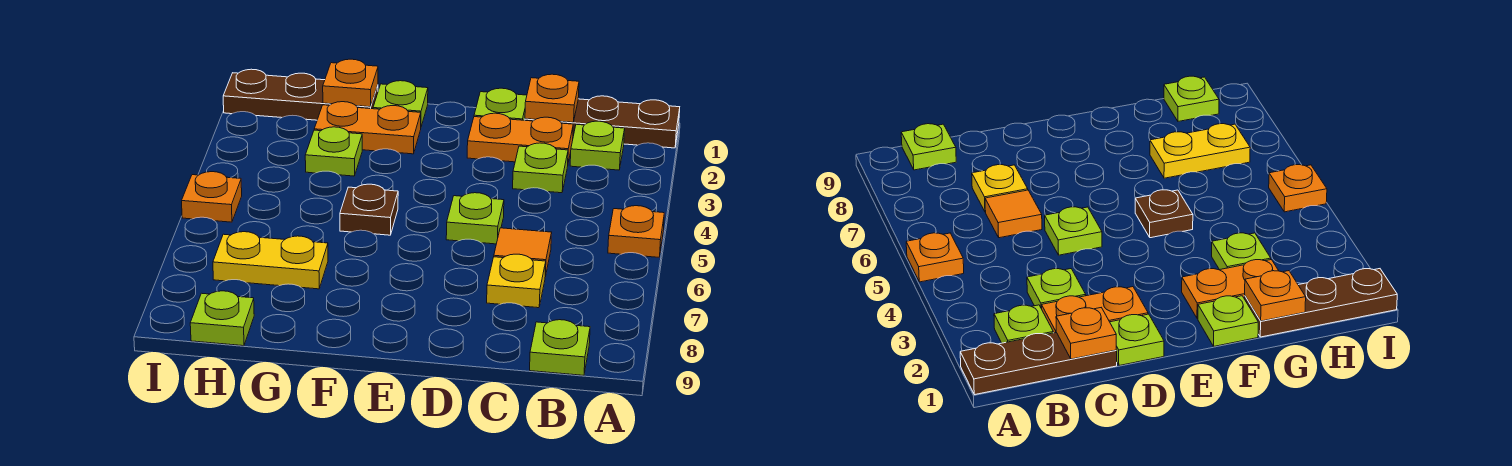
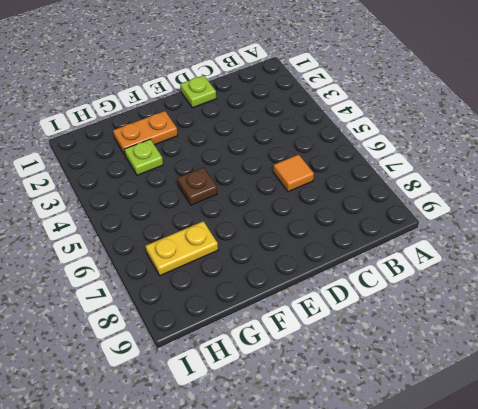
none -> brown plate A1:C1 level 1
none -> orange plate A5 level 1
none -> lime plate B2 level 1

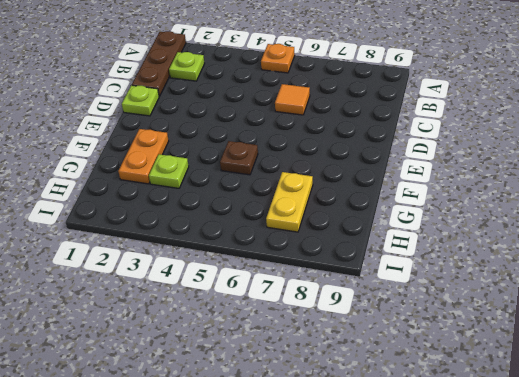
none -> lime plate B9 level 1
none -> orange plate C2:D2 level 1
none -> lime plate C3 level 1

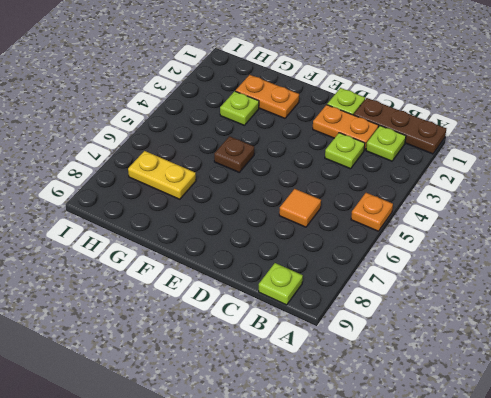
none -> yellow plate C7 level 1
none -> lime plate D5 level 1
none -> lime plate F1 level 1

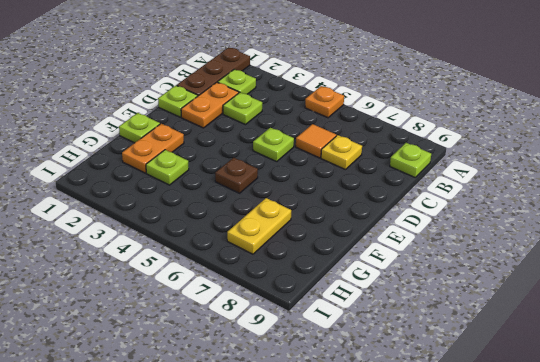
none -> brown plate G1:I1 level 1
none -> lime plate H9 level 1
none -> orange plate I5 level 1

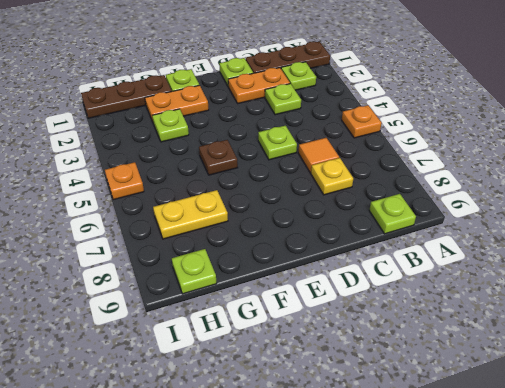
none -> orange plate C1 level 2
none -> orange plate G1 level 2

